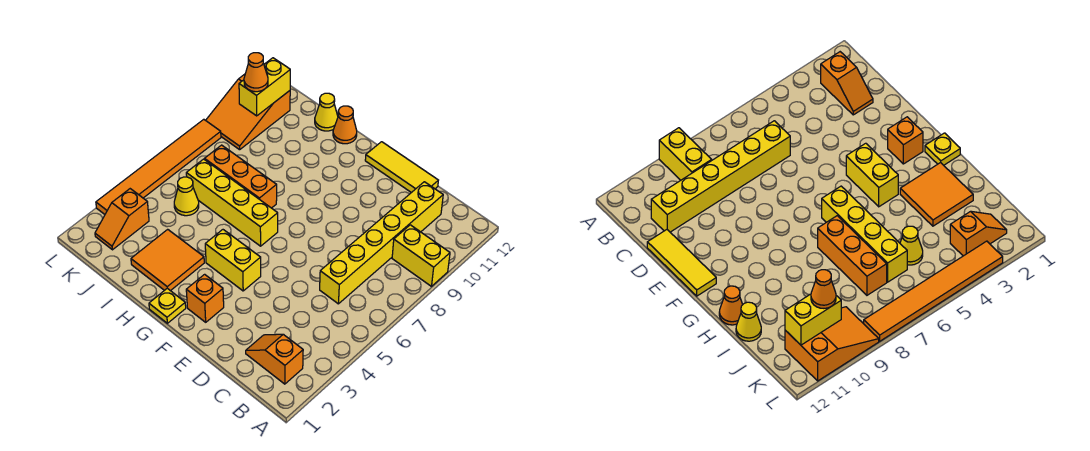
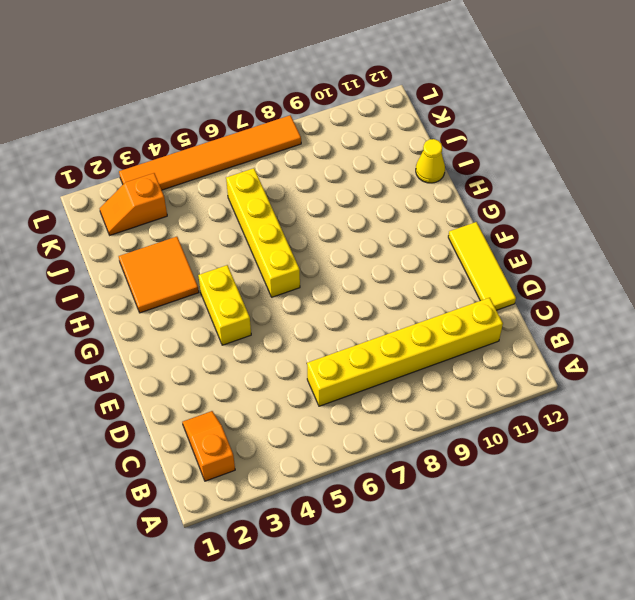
none -> yellow brick A9:B9 level 1
none -> orange brick F2 level 1
none -> yellow plate G1 level 1

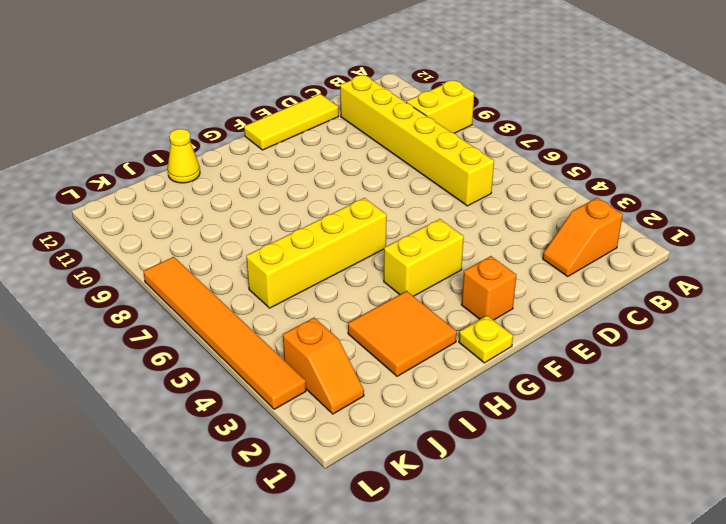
none -> orange brick H7:J7 level 1
none -> orange cone H12 level 1
none -> yellow cone J5 level 1

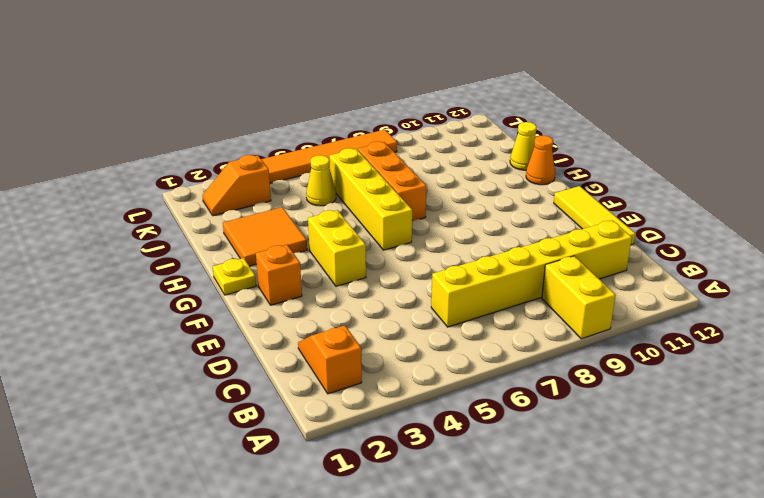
none -> orange slope K9:L11 level 1 top 11
none -> yellow brick K10:K11 level 2
none -> orange cone K10 level 3

